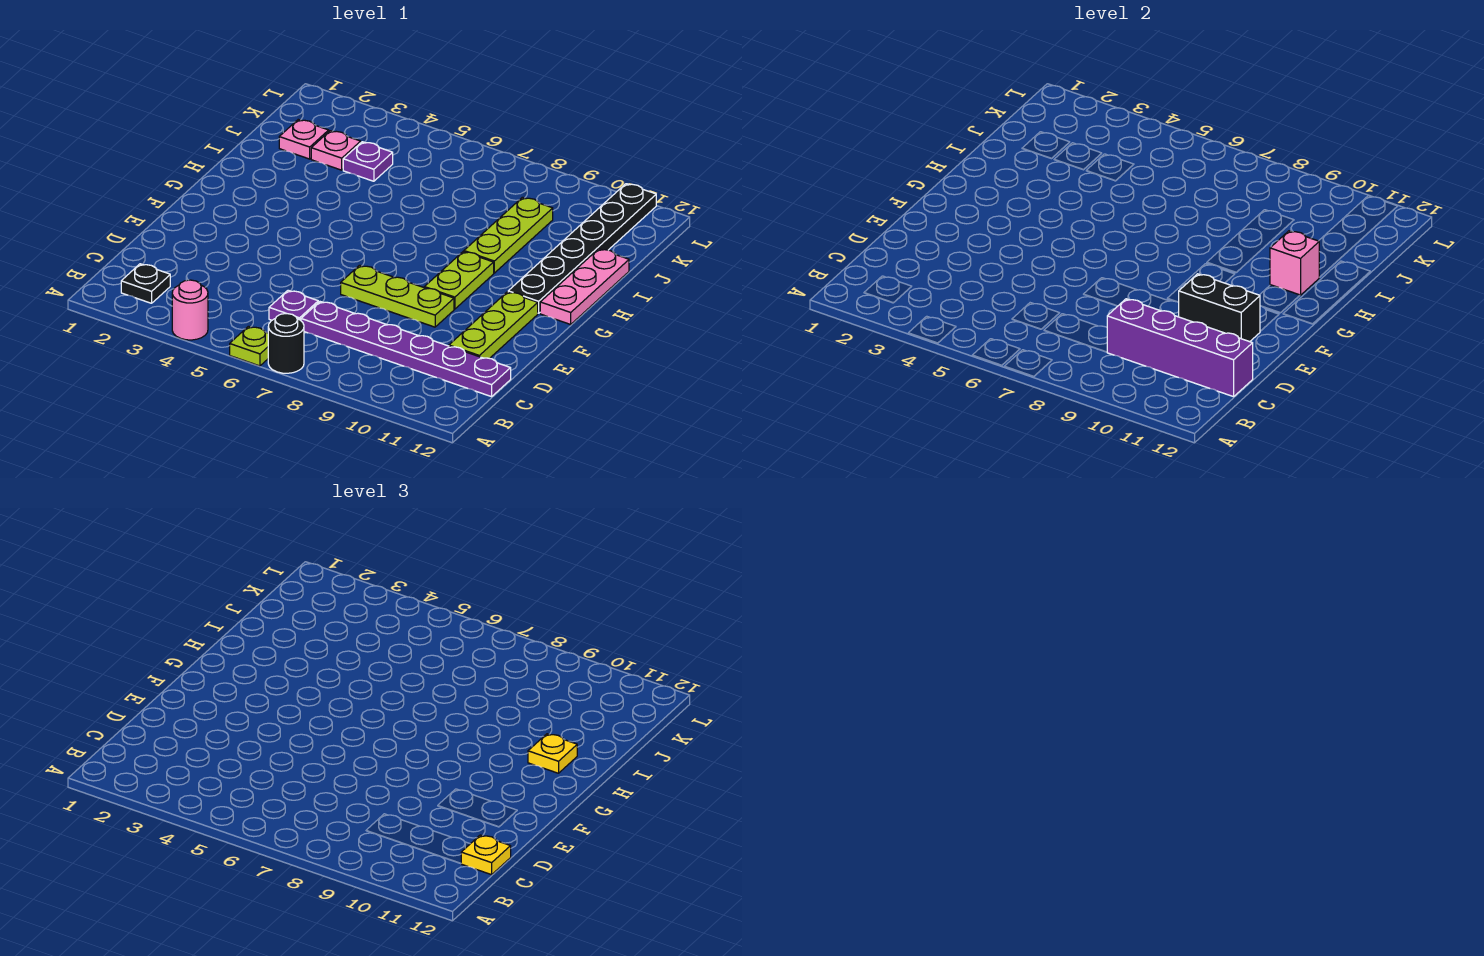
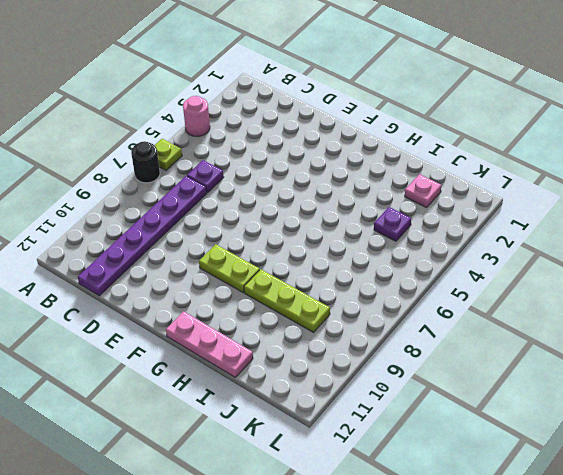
none -> black plate B2 level 1
none -> lime plate D11:F11 level 1
none -> lime plate E7:E9 level 1

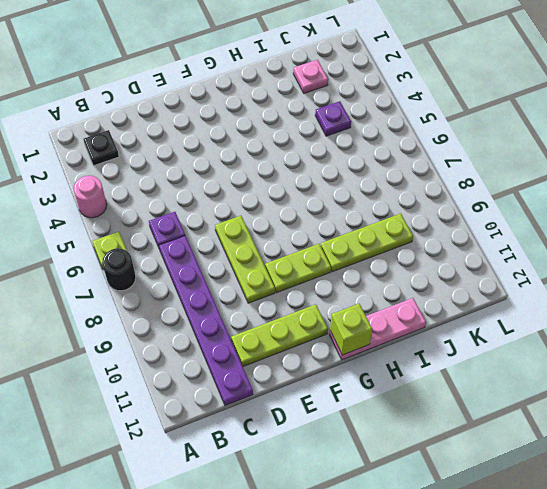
lime brick G12 level 2 -> none
none -> black plate G11:L11 level 1
none -> pink plate J3 level 1
none -> purple brick C9:C12 level 2

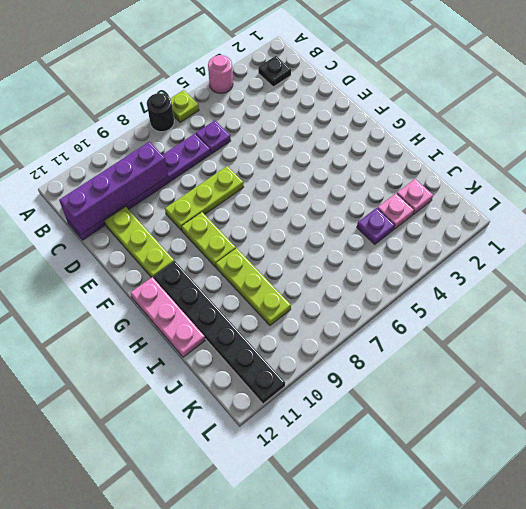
none -> black brick E10:E11 level 2
none -> pink brick H11 level 2
none -> yellow plate C12 level 3

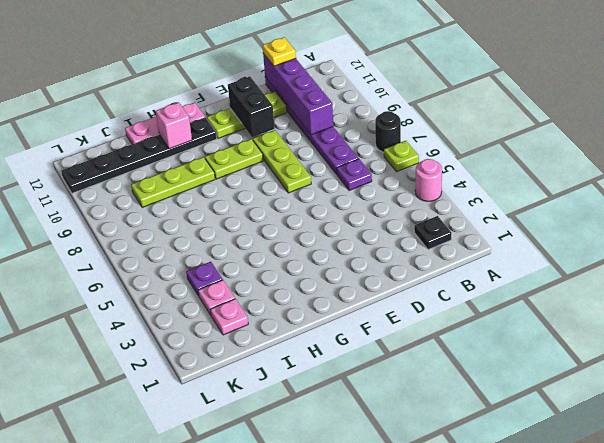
none -> yellow plate H11 level 3

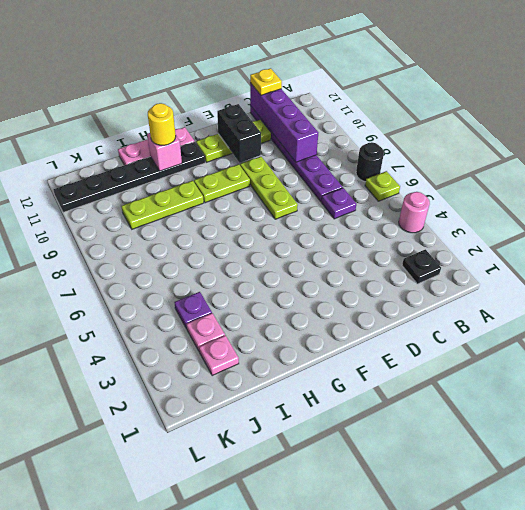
yellow round brick H11 level 3 -> yellow plate H11 level 3

